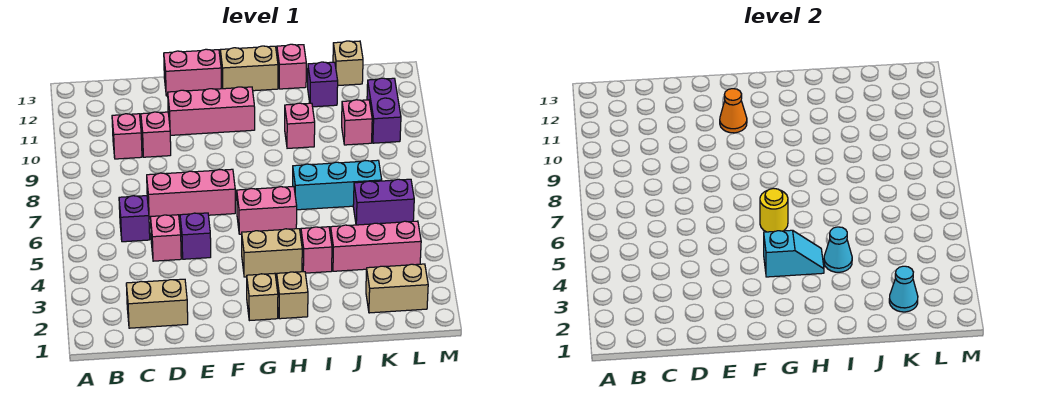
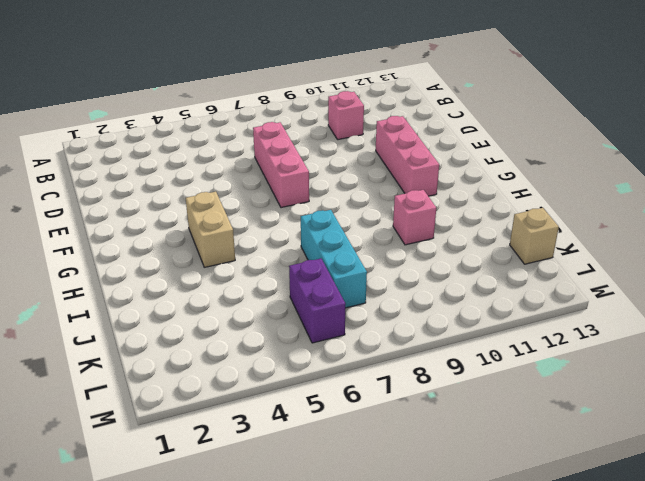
none -> tan brick C2:D2 level 1
none -> purple brick C6 level 1
none -> pink brick D5 level 1
none -> pink brick D10 level 1

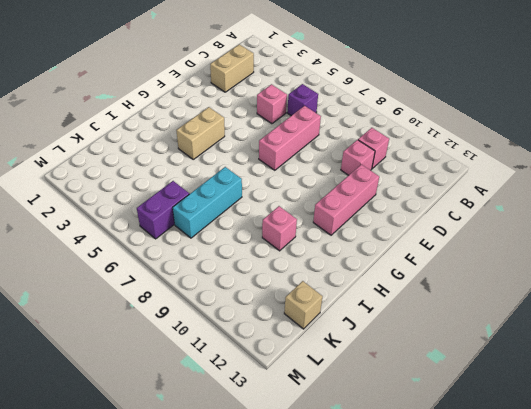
none -> purple brick E5 level 1
none -> pink brick E13:F13 level 1
none -> tan brick G2 level 1
none -> pink brick G6:H6 level 1

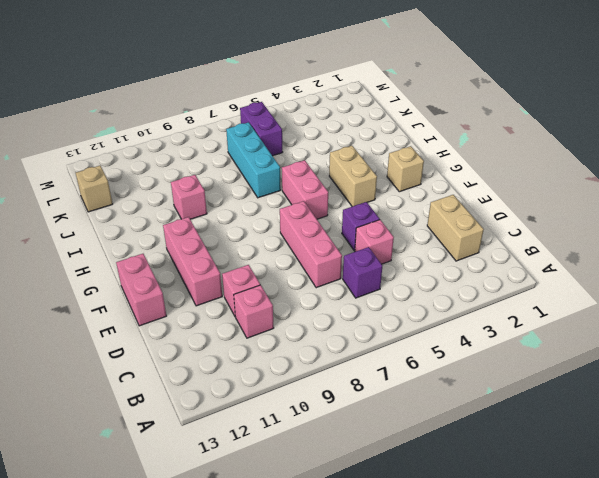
none -> tan brick G13:H13 level 1
none -> tan brick H2 level 1
none -> pink brick I4 level 1
none -> pink brick I13 level 1

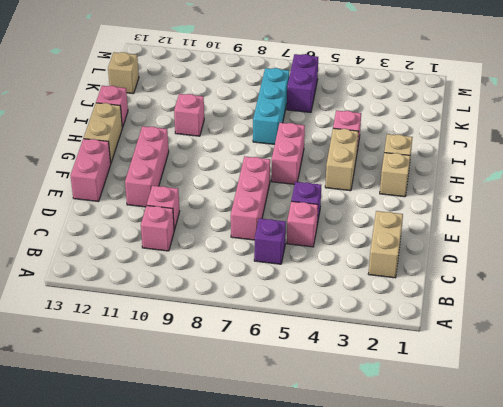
none -> pink brick J4:L4 level 1
none -> purple brick J12 level 1
none -> tan brick K2:L2 level 1
none -> pink brick K10 level 1

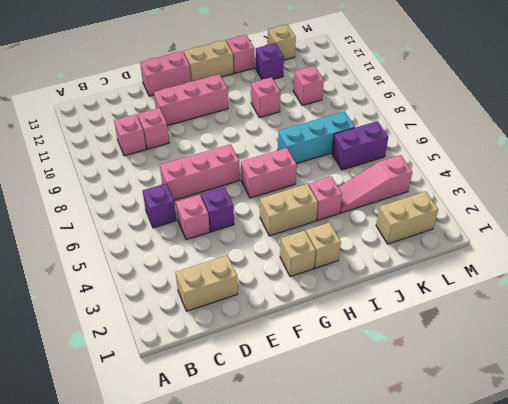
pink slope J4:L4 level 1 top L -> pink brick J4:L4 level 1
none -> purple brick L10:L11 level 1
none -> orange cone F11 level 2
none -> cyan slope G4:H4 level 2 top G
none -> yellow round brick G6 level 2

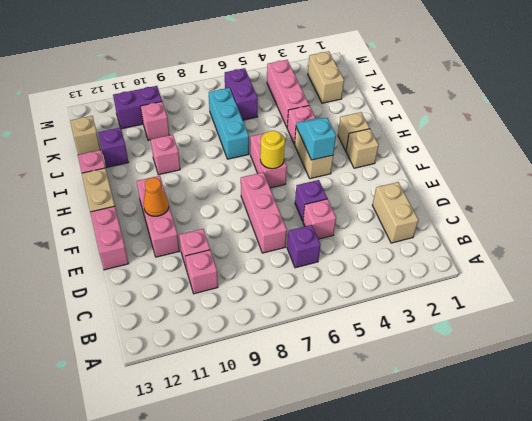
none -> cyan cone I4 level 2
none -> cyan cone K2 level 2

